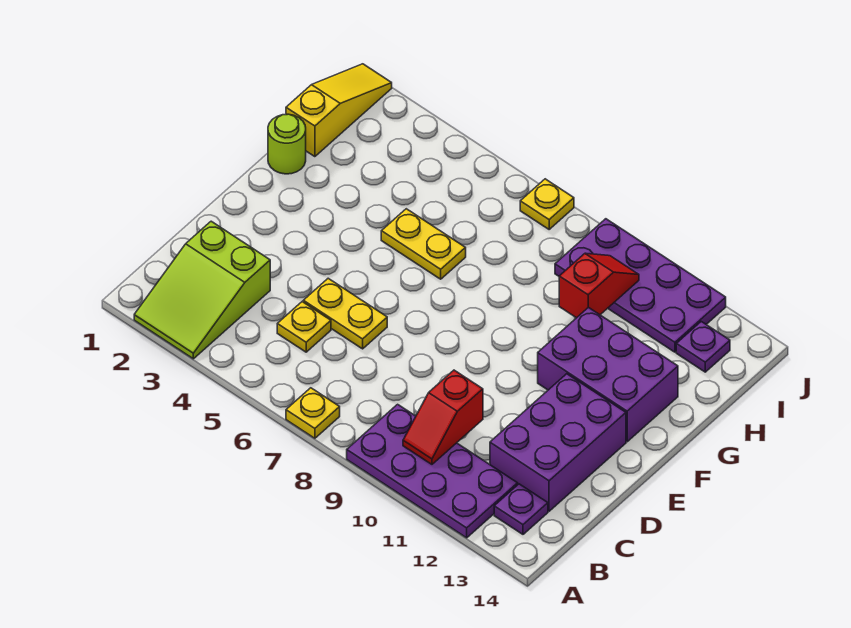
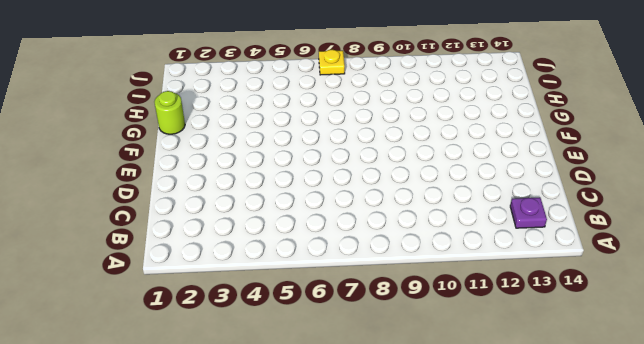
none -> lime slope A2:C3 level 1 top C
none -> yellow plate A7 level 1
none -> purple plate A9:B12 level 1

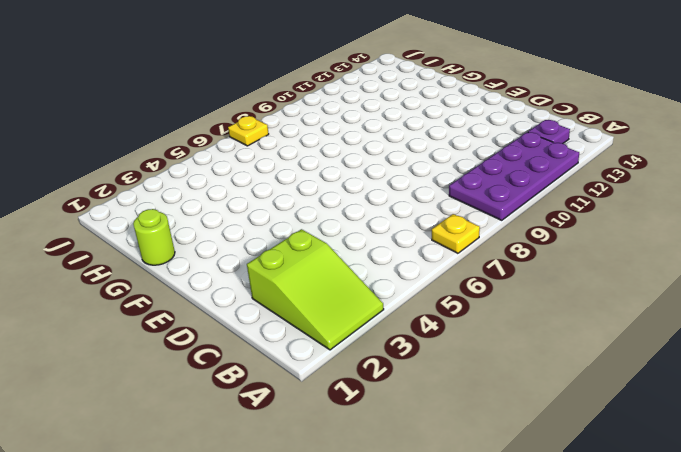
none -> yellow plate C5 level 1
none -> purple brick C12:E13 level 1
none -> yellow plate D5:D6 level 1

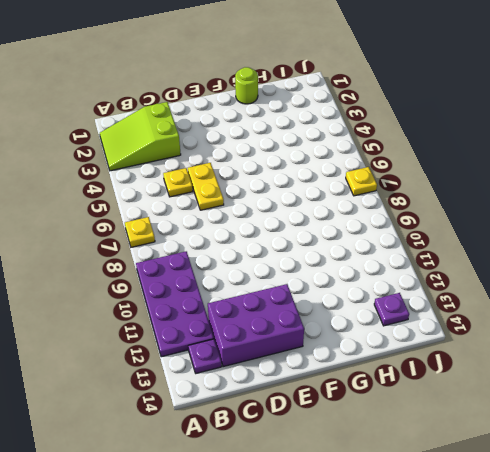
none -> purple brick F11:G13 level 1
none -> yellow plate G5:G6 level 1
none -> yellow slope H1:J1 level 1 top H

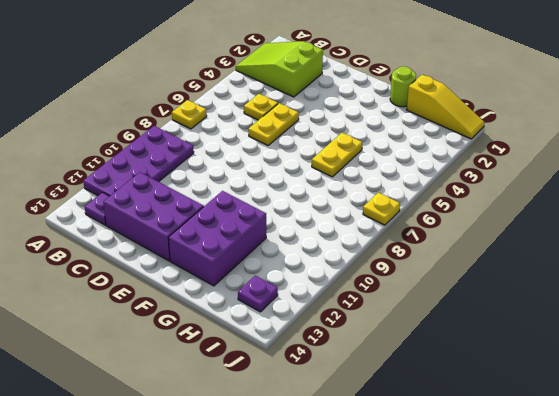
none -> purple plate I9:J12 level 1
none -> red slope B10:C10 level 2 top C
none -> red slope H10:I10 level 2 top H

